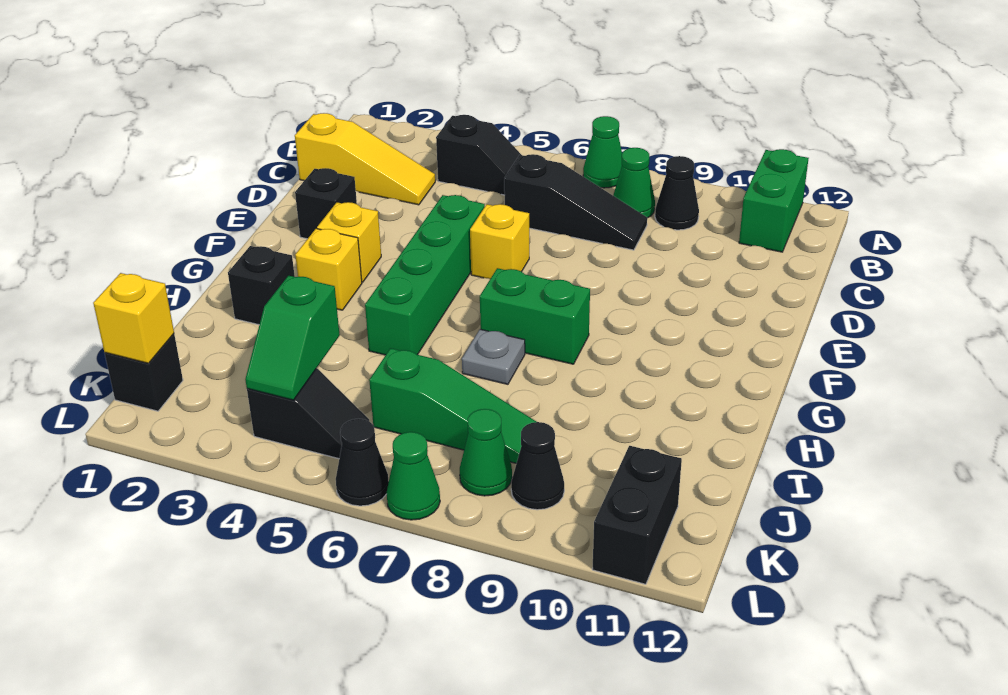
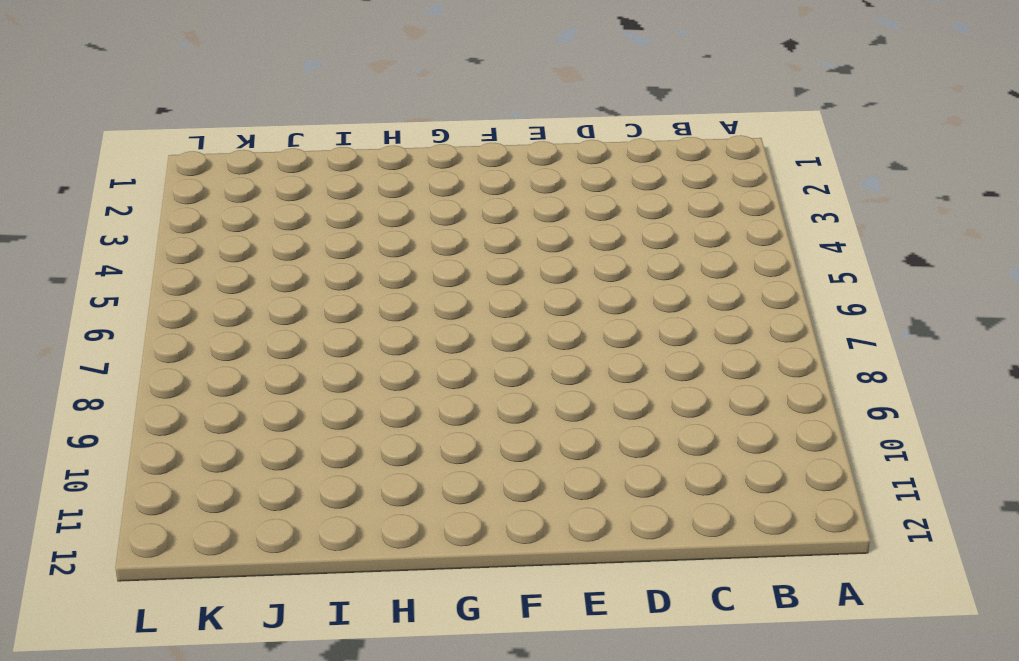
none -> green cone A7 level 1
none -> green brick A11:B11 level 1
none -> black slope B4:B5 level 1 top 4

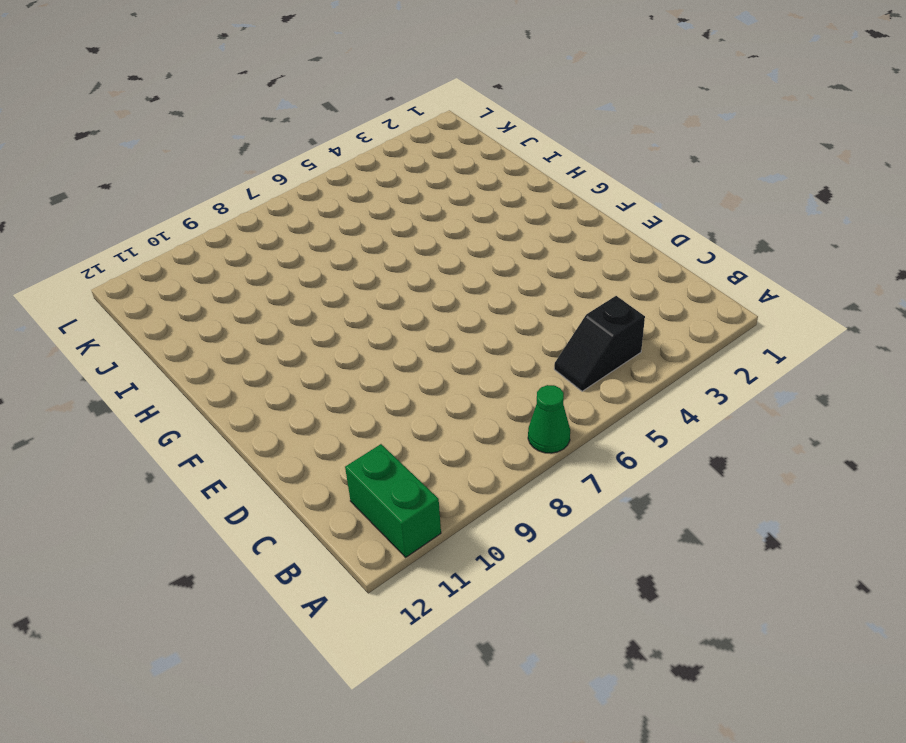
none -> green cone B8 level 1
none -> black cone B9 level 1
none -> yellow slope C1:C3 level 1 top 1

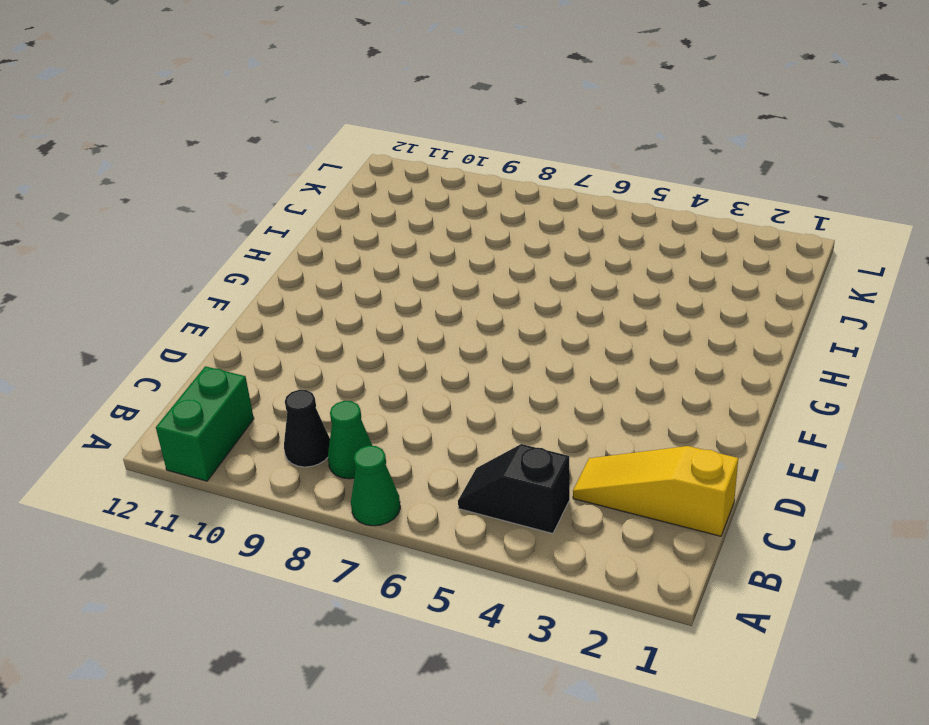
none -> black slope C6:C8 level 1 top 6
none -> black brick E2 level 1
none -> green brick E5:H5 level 1

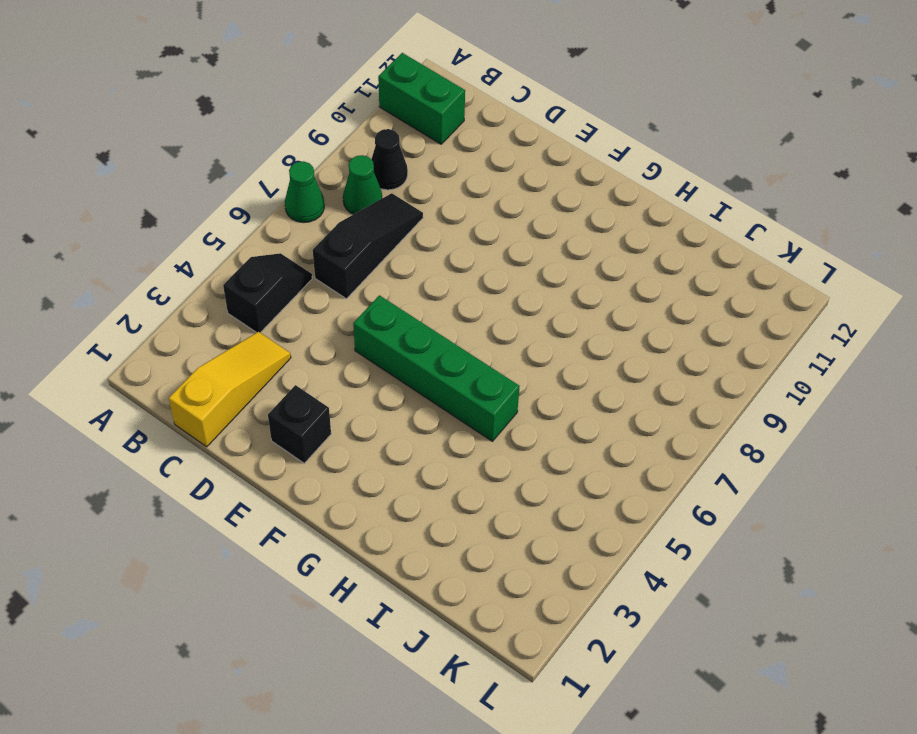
none -> yellow brick E6 level 1
none -> yellow brick F3 level 1
none -> yellow brick G3 level 1

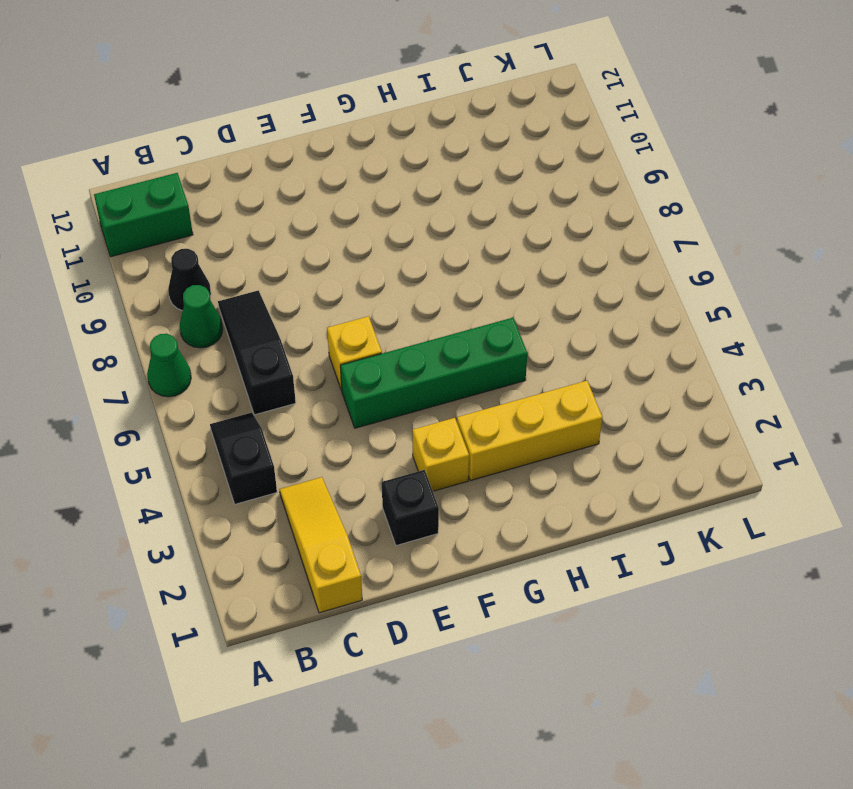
yellow brick G3:I3 level 1 -> yellow brick G3 level 1
none -> green brick G7:G8 level 1
none -> black brick H2 level 1
none -> grey plate H7 level 1

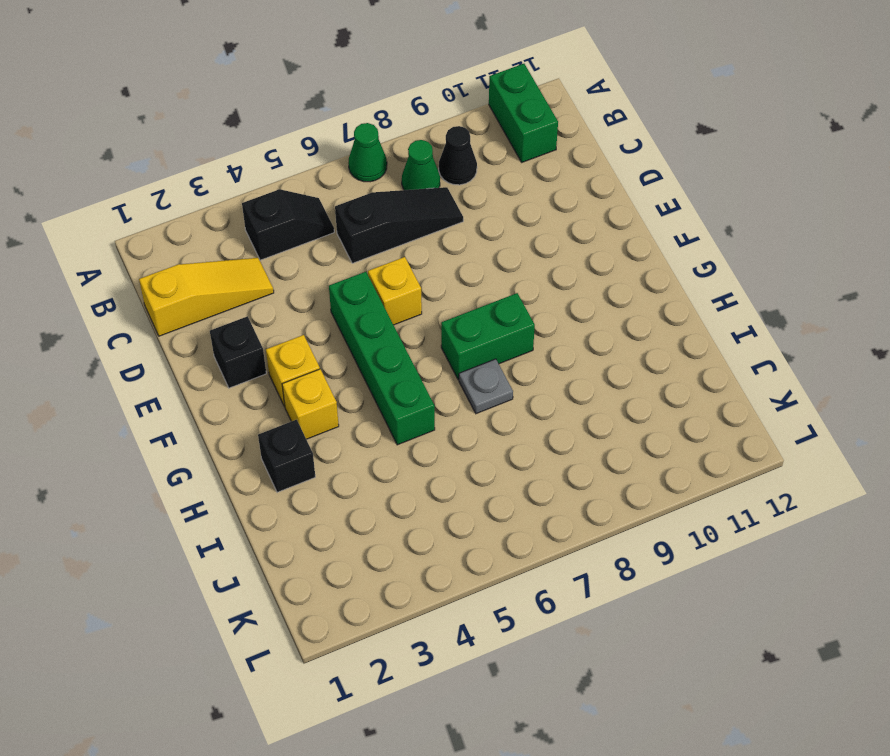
none -> green slope J6:J8 level 1 top 6
none -> black brick K1 level 1
none -> black slope K4:K5 level 1 top 4

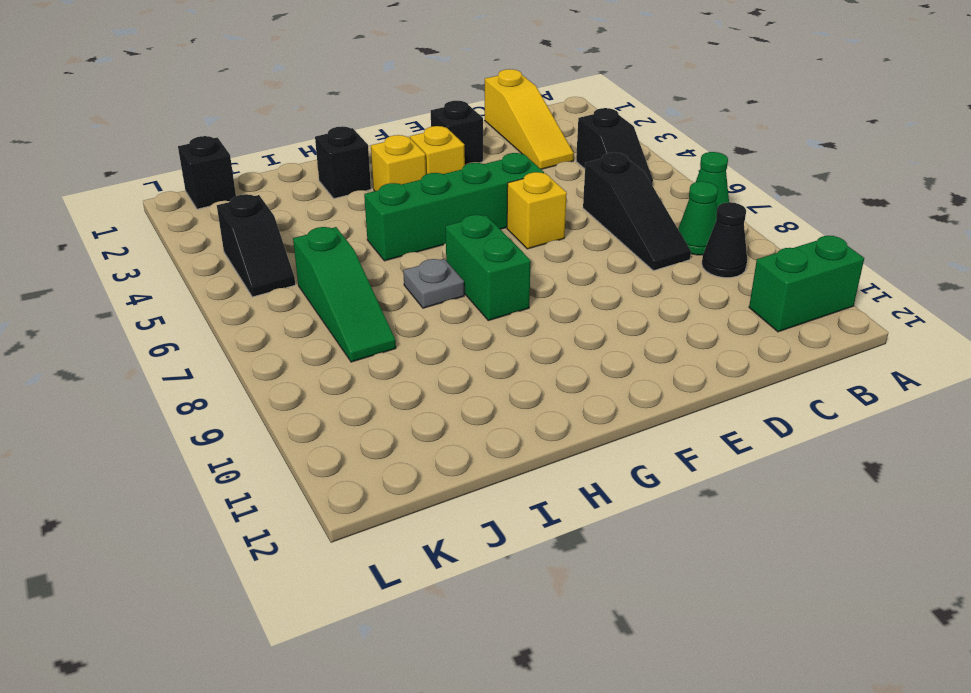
none -> green cone K8 level 1
none -> black cone K9 level 1
none -> black brick K11:L11 level 1

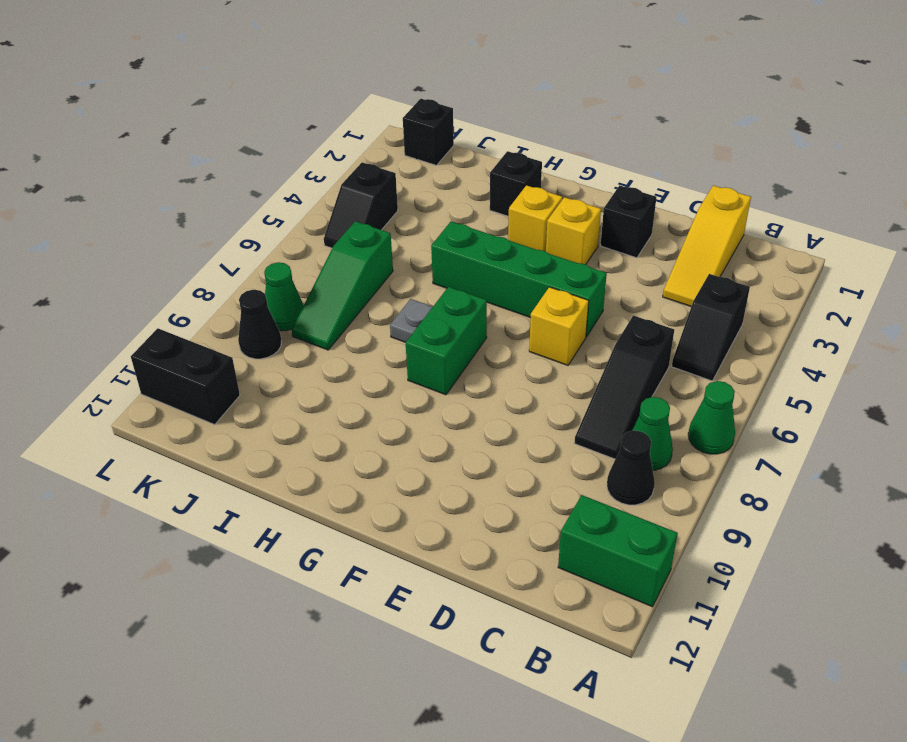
none -> black cone L6 level 1
none -> green cone L7 level 1
none -> green slope J4:K4 level 2 top J

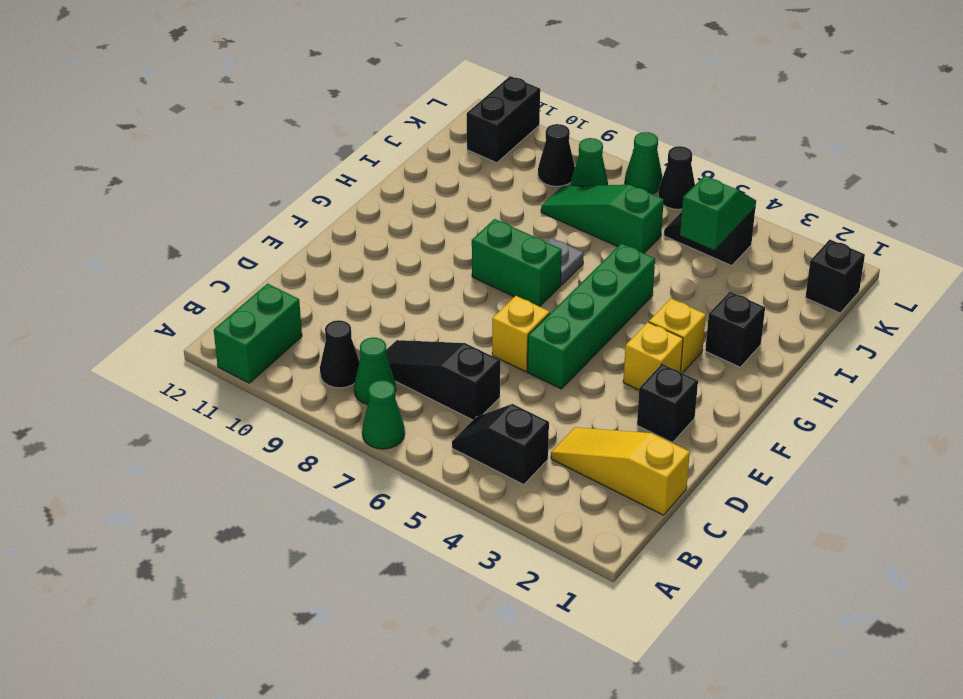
none -> yellow brick K1 level 2

